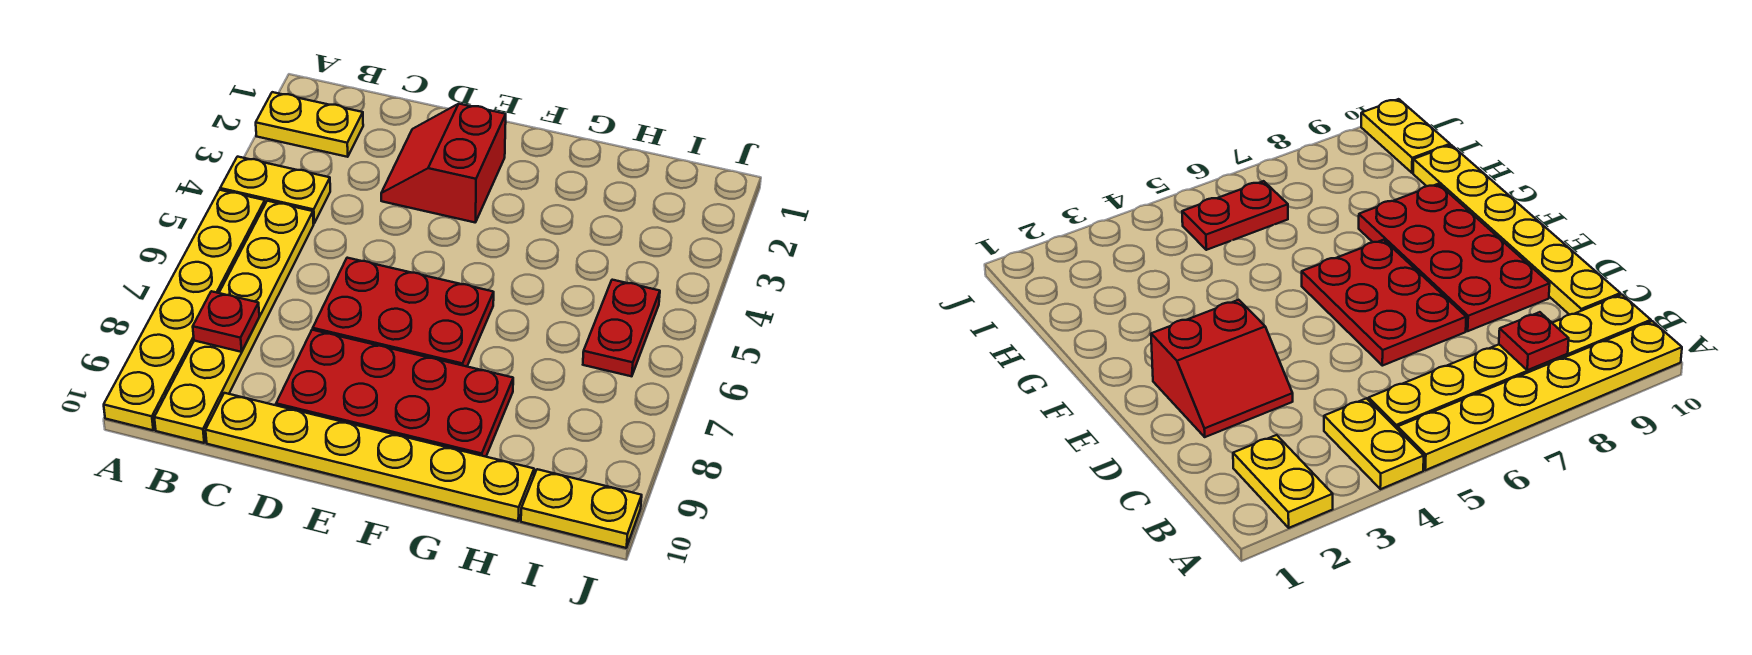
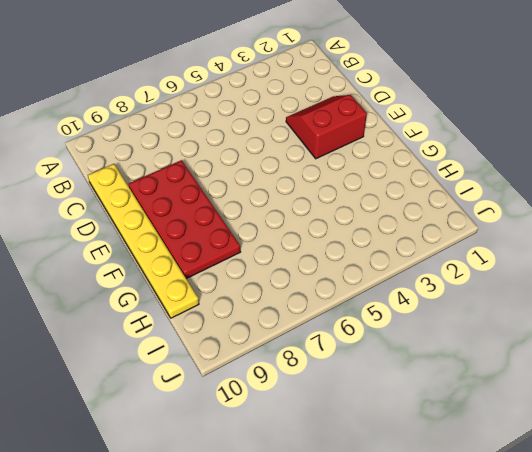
none -> yellow plate A2:B2 level 1
none -> yellow plate A4:B4 level 1

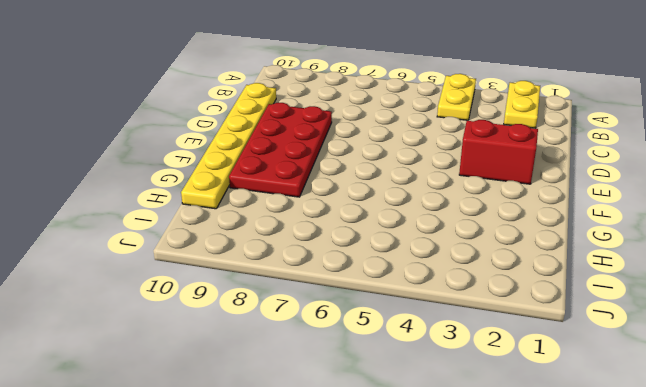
none -> yellow plate A5:A10 level 1
none -> yellow plate B5:B10 level 1

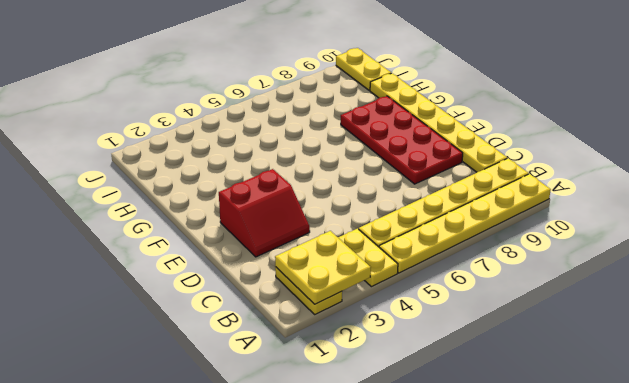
yellow plate A2:B3 level 2 -> none
none -> red plate D6:F7 level 1
none -> red plate I5:I6 level 1

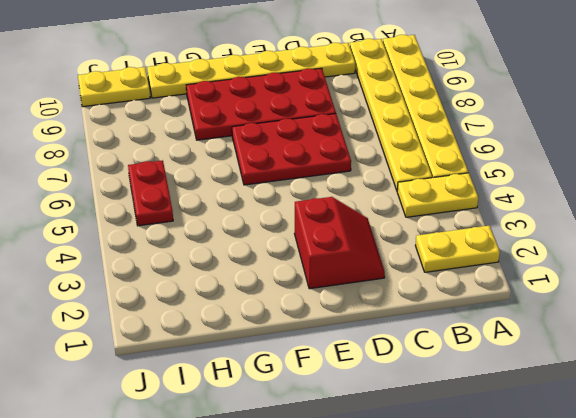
none -> red plate B8 level 2

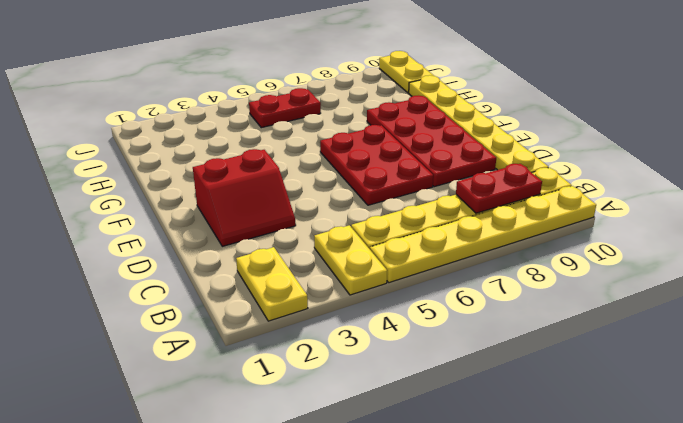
red plate B8:B9 level 2 -> red plate B8 level 2

